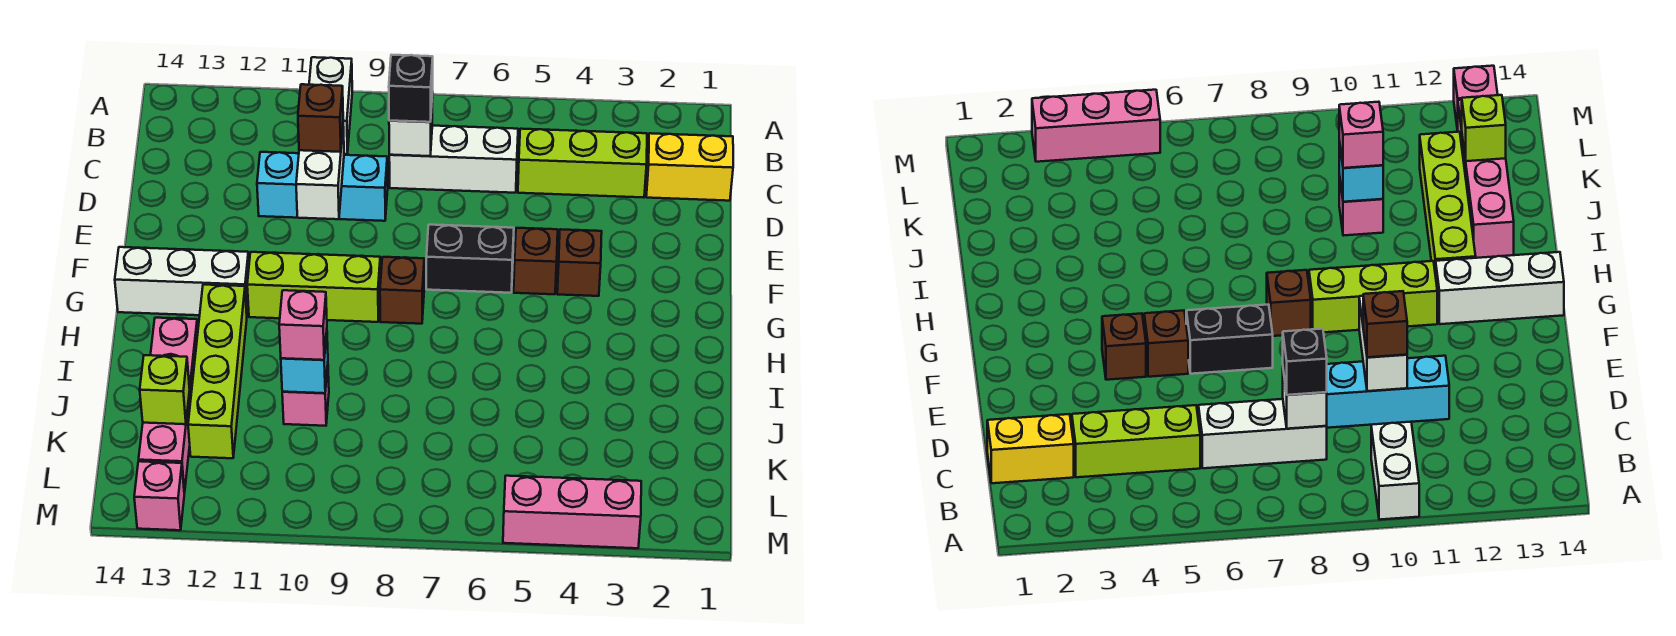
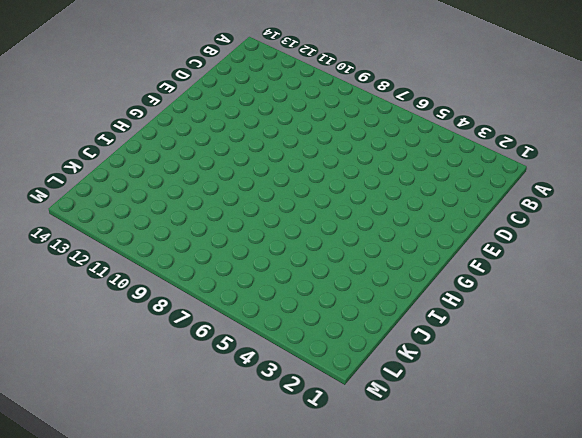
none -> white brick A10:B10 level 1
none -> yellow brick C1:C2 level 1
none -> lime brick C3:C5 level 1

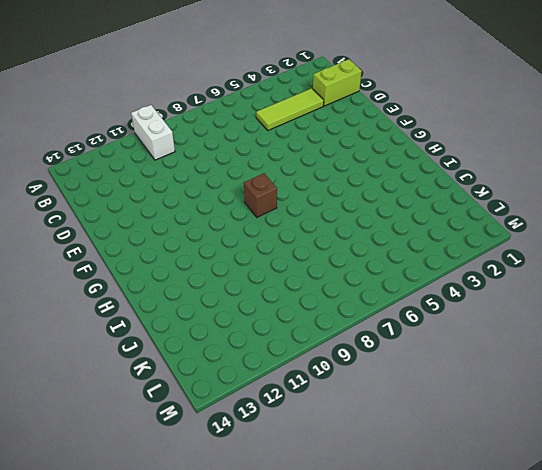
lime brick C1:C2 level 1 -> yellow brick C1:C2 level 1
lime tile C3:C5 level 1 -> lime brick C3:C5 level 1
none -> white brick C6:C8 level 1
none -> cyan brick D9:D11 level 1
none -> brown brick F4 level 1

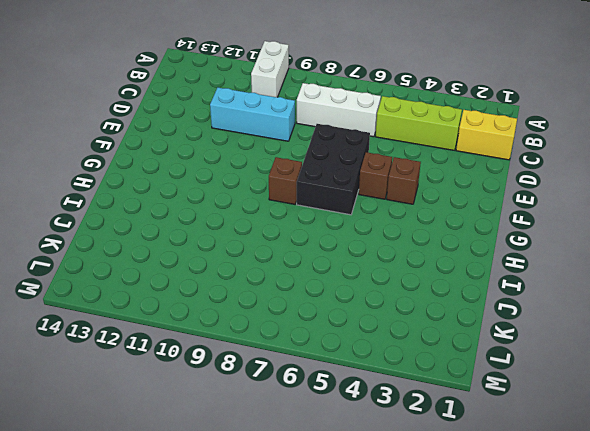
black brick E6:G7 level 1 -> black brick F6:F7 level 1
none -> lime brick G9:G11 level 1
none -> white brick G12:G14 level 1
none -> lime brick H12:K12 level 1

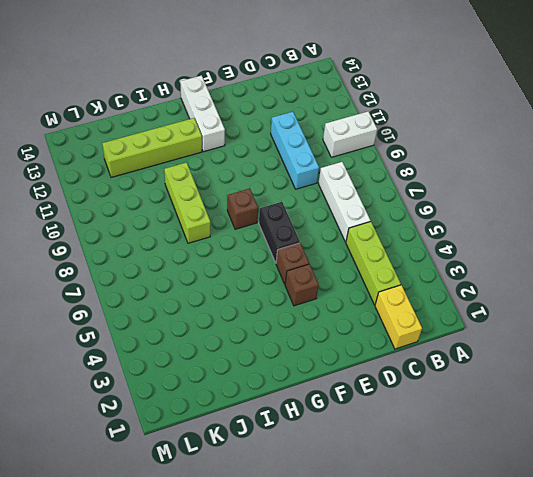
lime brick I8:I10 level 1 -> lime brick G9:G11 level 1
none -> pink brick I13:L13 level 1
none -> pink brick J10 level 1
none -> pink brick M3:M5 level 1

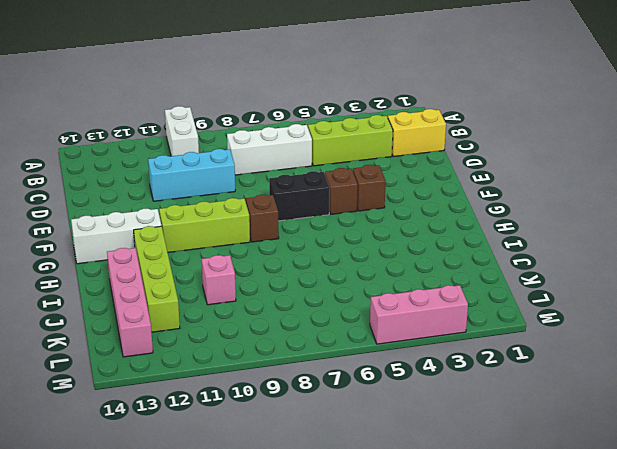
none -> pink brick M13 level 1
none -> white brick C8 level 2
none -> white brick D10:E10 level 2

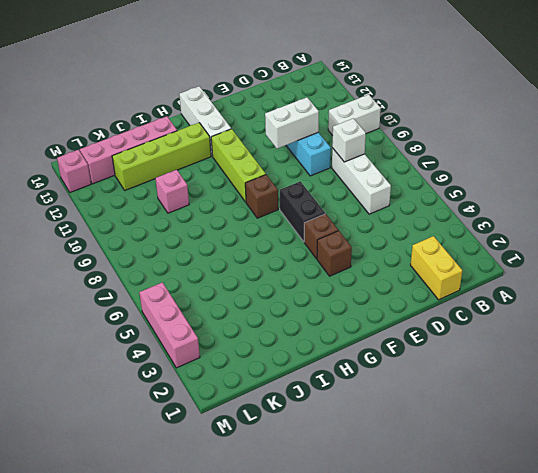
none -> lime brick C3:C5 level 1
none -> cyan brick J10 level 2
none -> lime brick K13 level 2

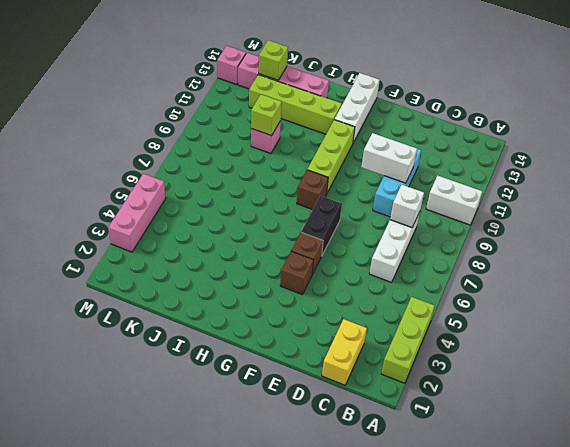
lime brick A2:A4 level 1 -> lime brick C3:C5 level 1
lime brick J10 level 2 -> cyan brick J10 level 2
none -> black brick C8 level 3
none -> brown brick D10 level 3
none -> pink brick J10 level 3

